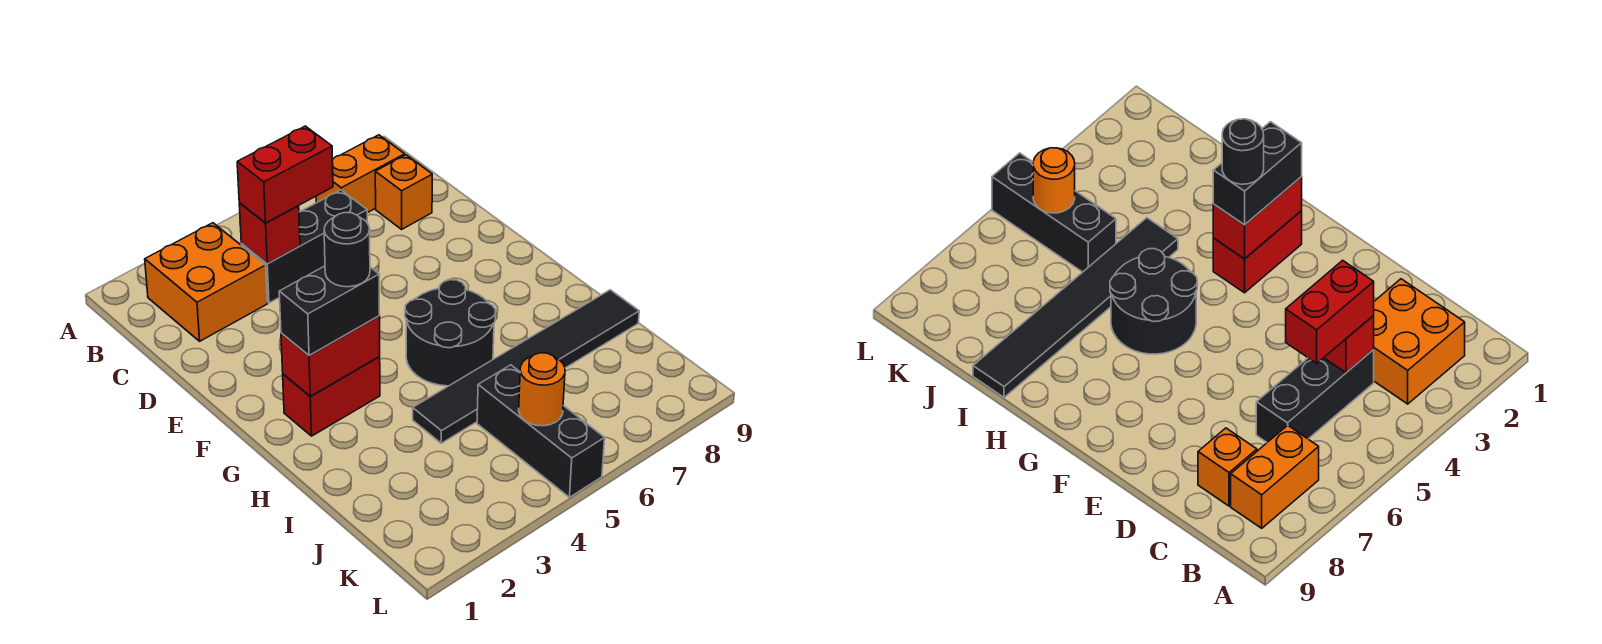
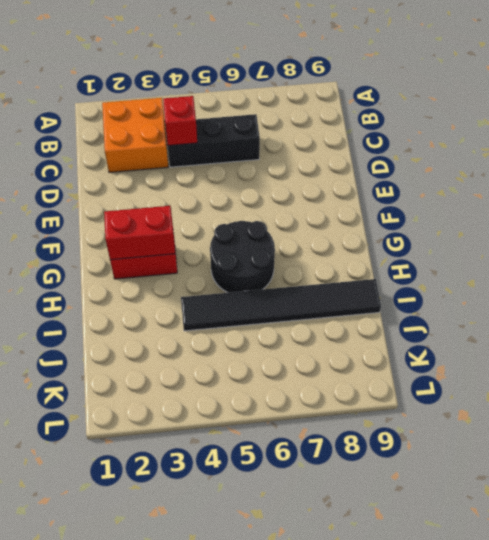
none -> orange brick B7:B8 level 1
none -> orange brick C8 level 1
none -> black brick J5:L5 level 1

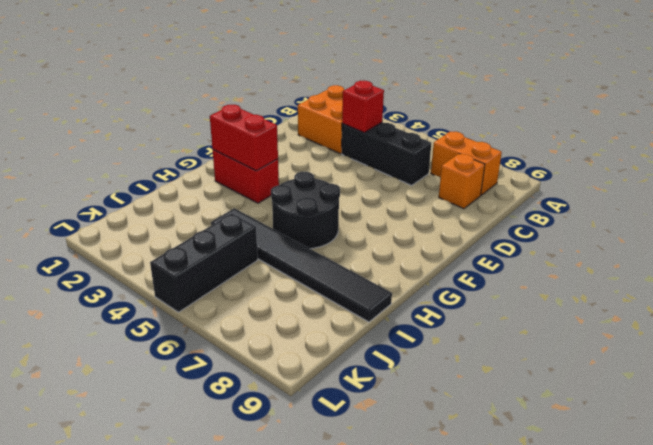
none -> orange round brick K5 level 2
none -> red brick C4:C5 level 3
none -> black brick G2:G3 level 3

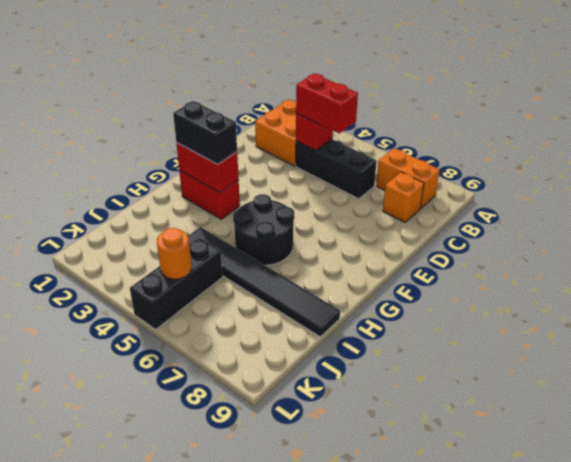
none -> black round brick G3 level 4

